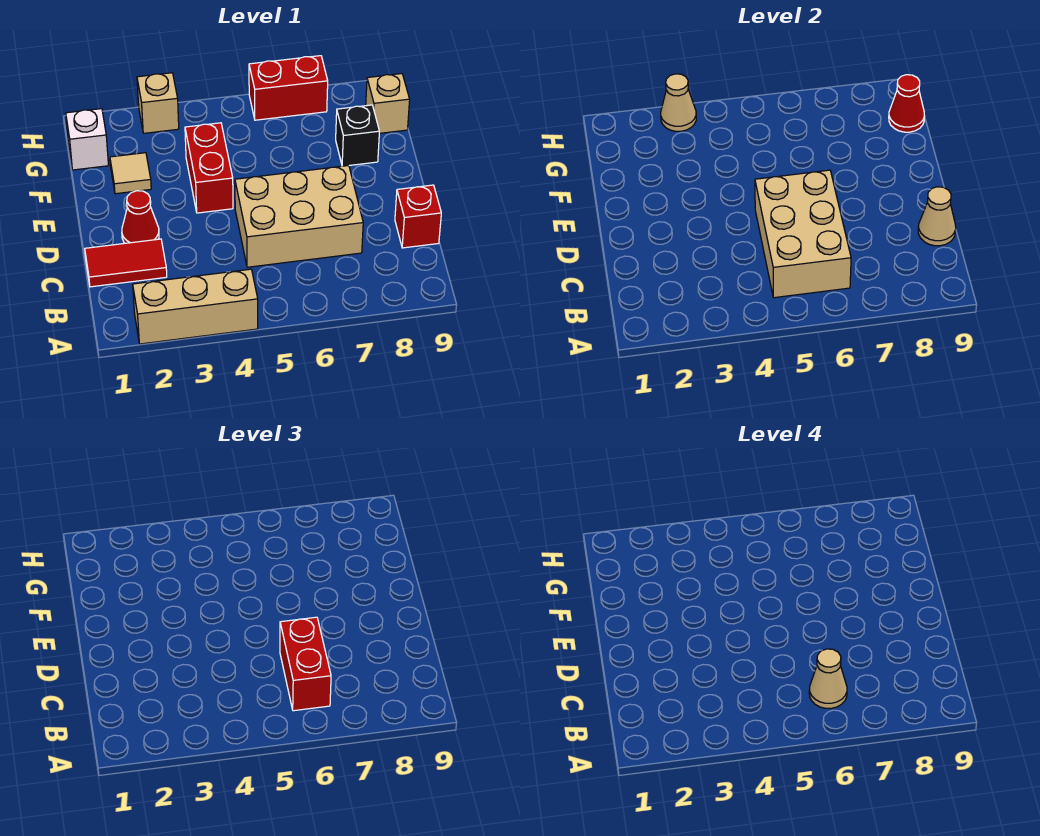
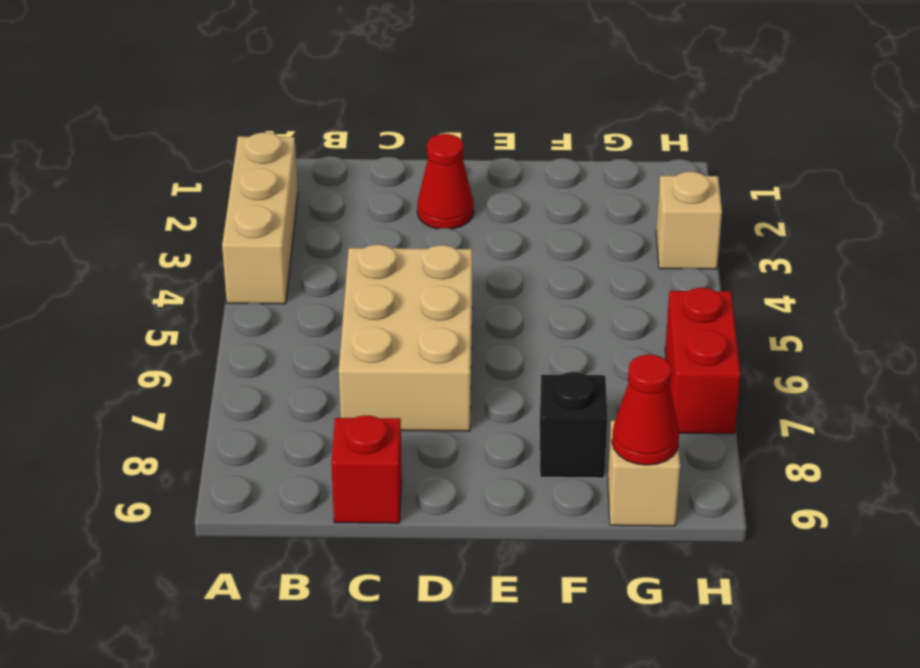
none -> red tile C1:C2 level 1
none -> red brick E4:F4 level 1
none -> tan tile F2 level 1

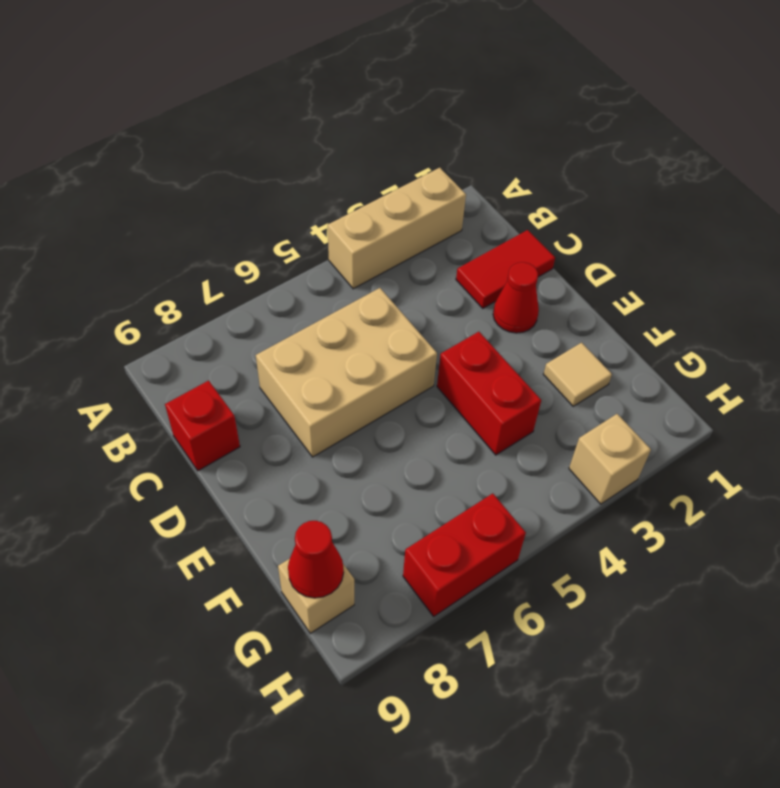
none -> black brick F8 level 1
none -> white brick G1 level 1
none -> tan brick B5:D6 level 2

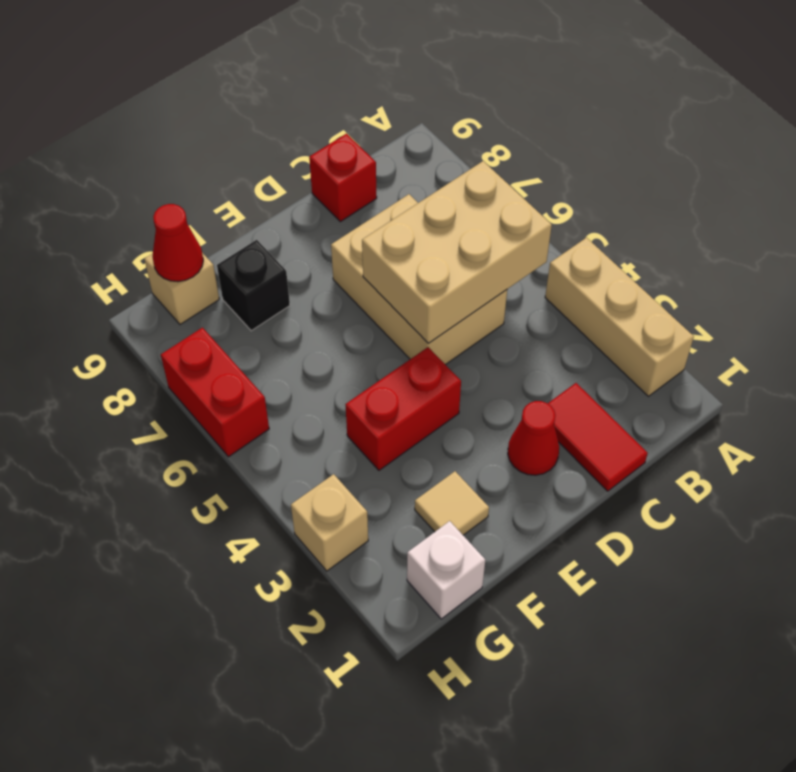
none -> tan cone C9 level 2
none -> tan cone H3 level 2
none -> red brick B6:C6 level 3

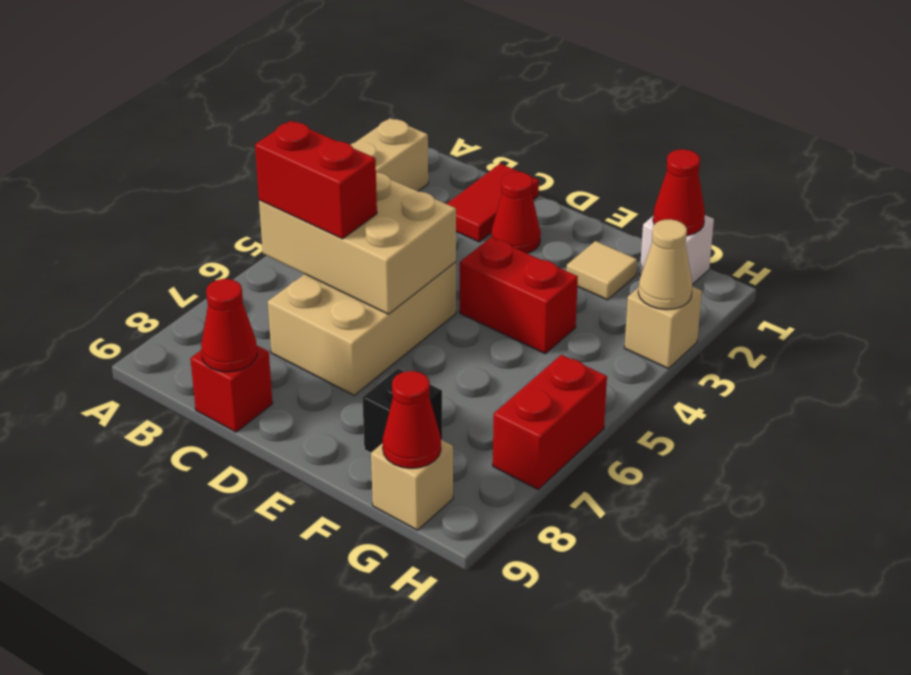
red cone C9 level 2 -> tan cone C9 level 2
red cone G1 level 2 -> none
none -> tan cone B6 level 4

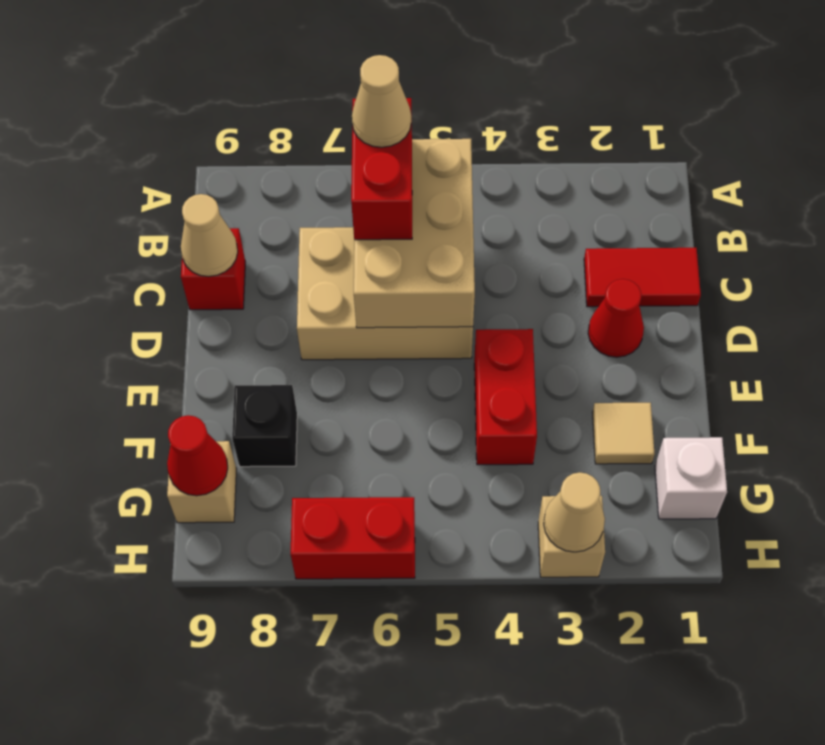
none -> tan brick A2:A4 level 1

